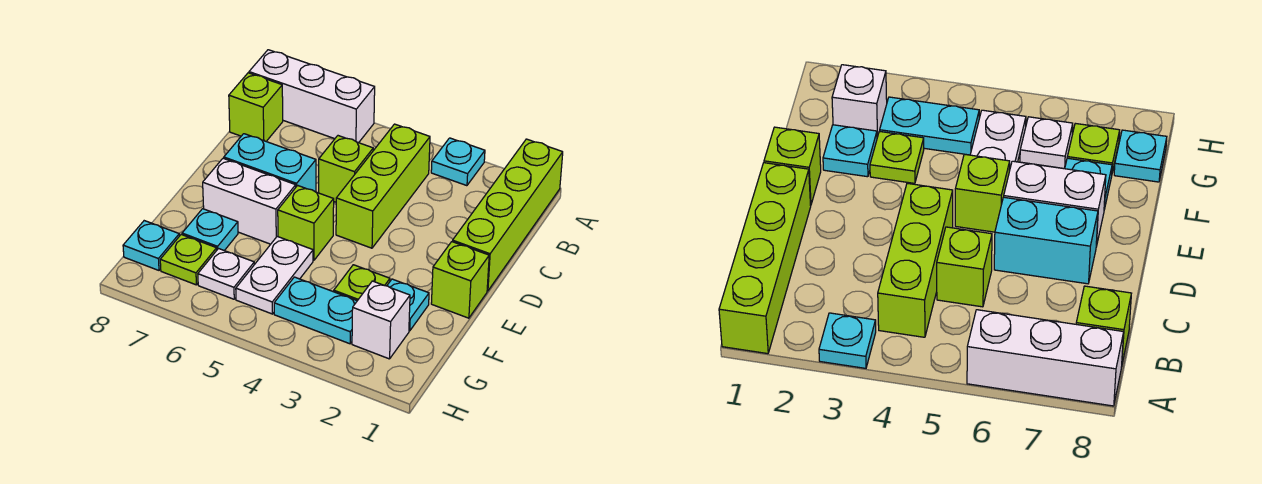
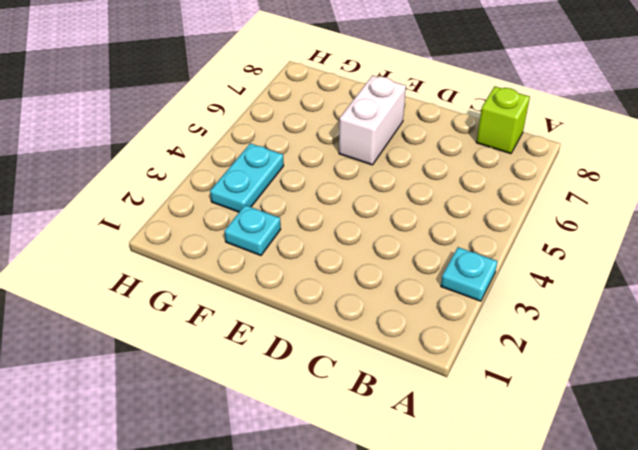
none -> lime brick A1:D1 level 1
none -> white brick A6:A8 level 1
none -> lime brick B4:D4 level 1

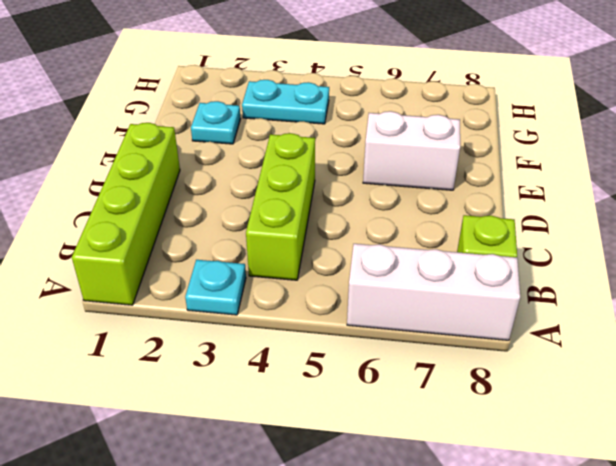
none -> lime brick C5 level 1
none -> cyan brick D6:D7 level 1
none -> lime brick E1 level 1

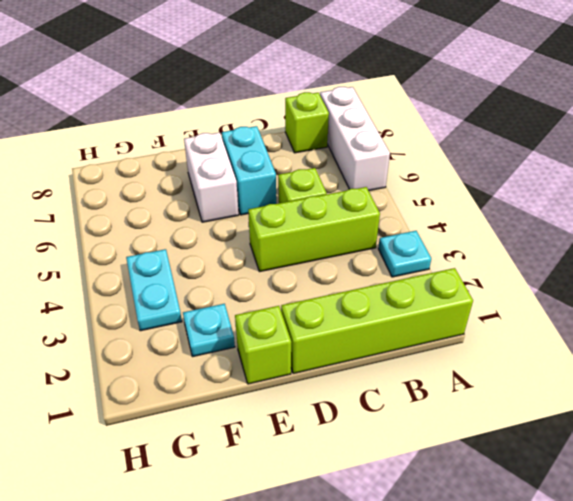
none -> lime brick E5 level 1
none -> lime plate F3 level 1
none -> white plate F5:G5 level 1

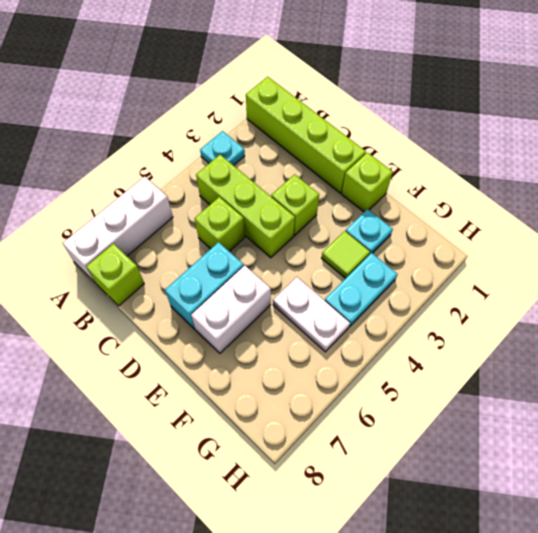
lime brick D3 level 1 -> lime brick E5 level 1
lime tile F3 level 1 -> lime plate F3 level 1
none -> cyan plate F7 level 1
none -> white brick G2 level 1
none -> white plate G6 level 1

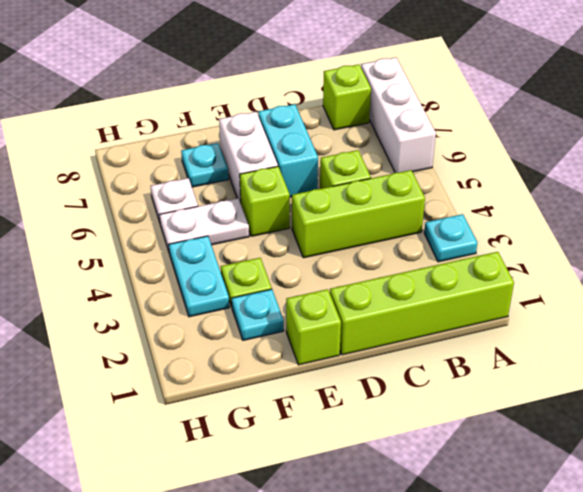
none -> white brick G2 level 1
none -> lime plate G7 level 1
none -> cyan plate G8 level 1

